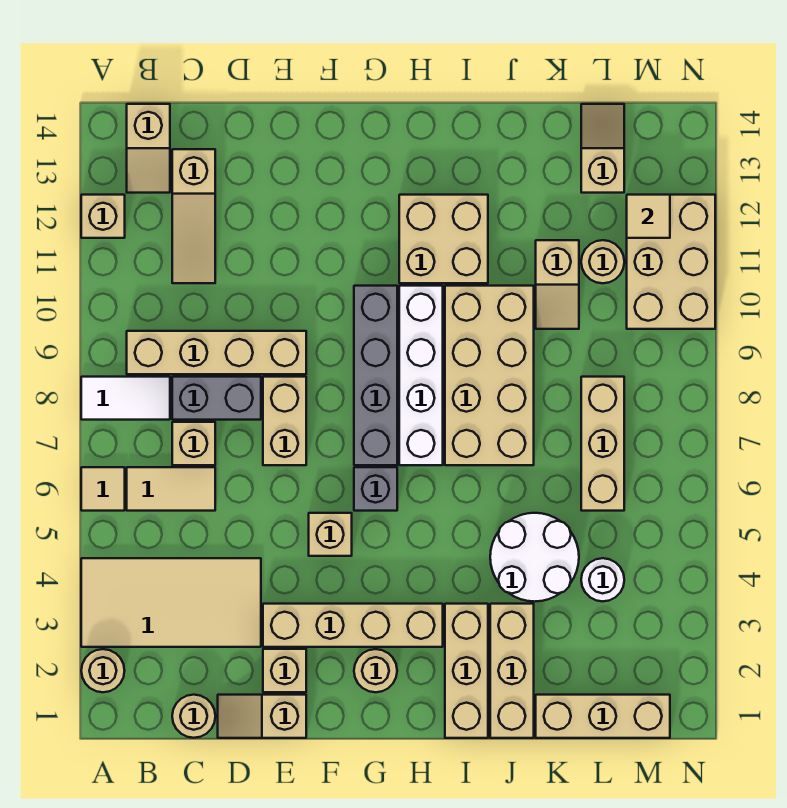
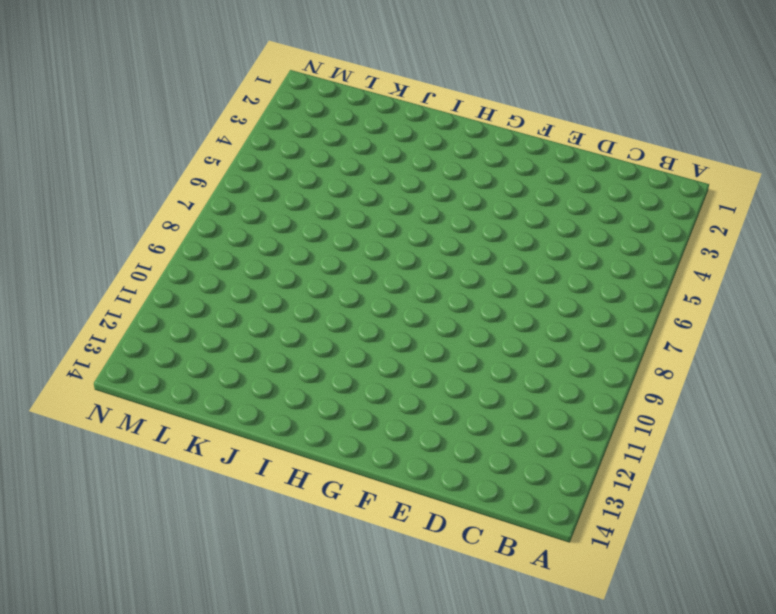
none -> tan round brick A2 level 1
none -> tan tile A3:D4 level 1
none -> tan tile A6 level 1
none -> white tile A8:B8 level 1

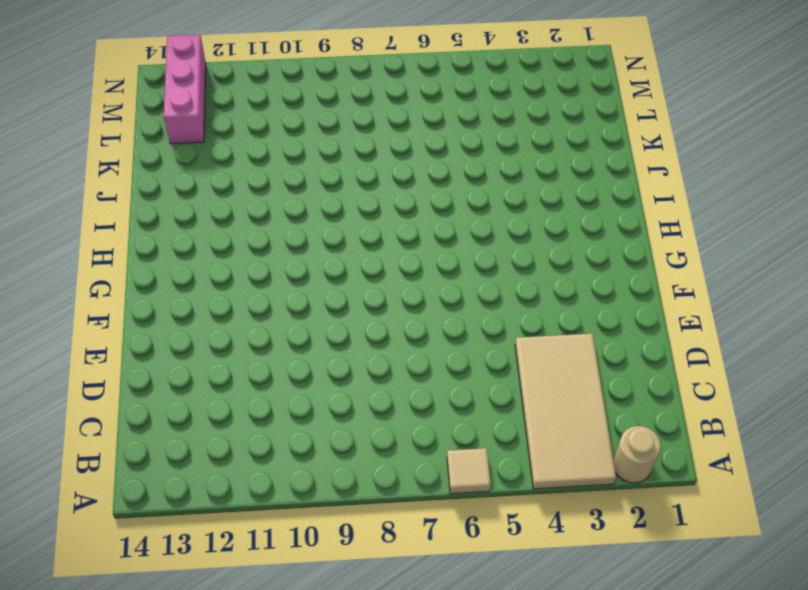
pink brick L13:N13 level 1 -> tan slope L13:L14 level 1 top 13
none -> white tile A8:B8 level 1
none -> tan brick A12 level 1
none -> tan tile B6:C6 level 1
none -> tan brick B9:E9 level 1

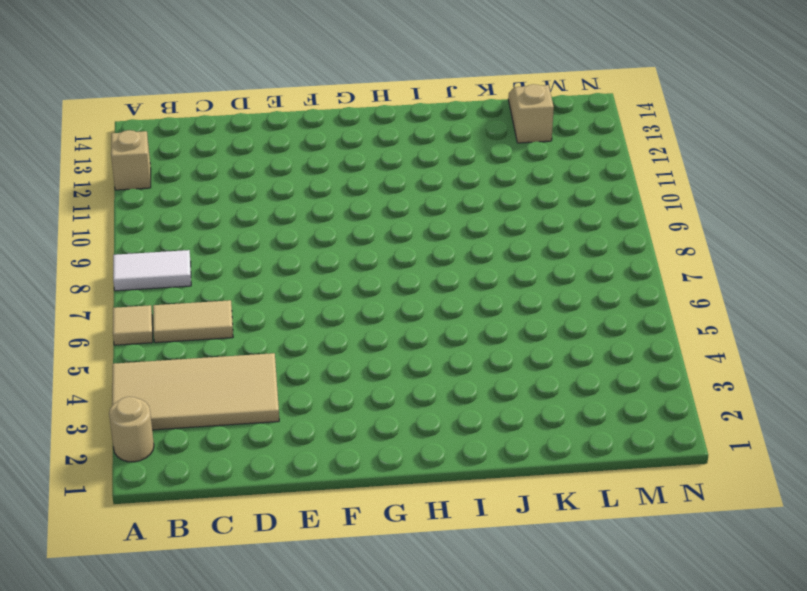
none -> tan brick B9:E9 level 1
none -> tan slope B13:B14 level 1 top 14
none -> tan round brick C1 level 1
none -> tan brick C7 level 1

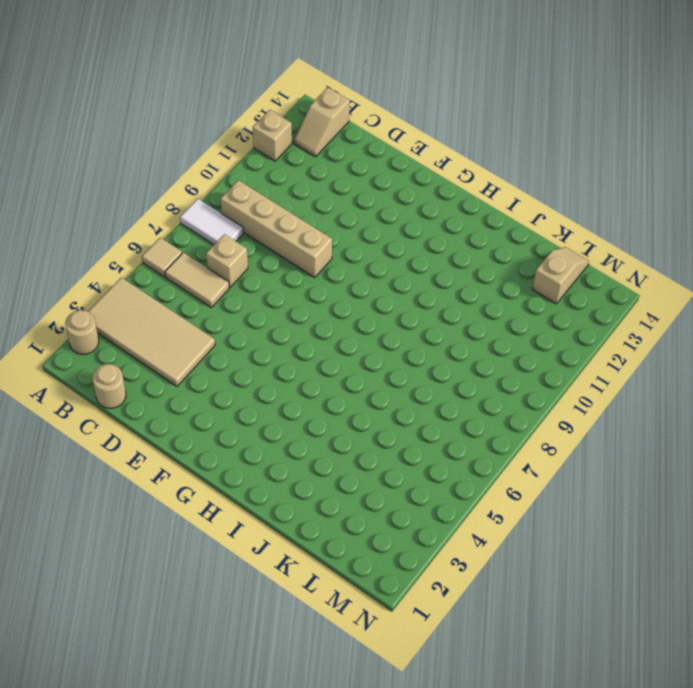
none -> grey brick C8:D8 level 1
none -> tan slope C11:C13 level 1 top 13
none -> tan slope D1:E1 level 1 top E
none -> tan brick E2 level 1

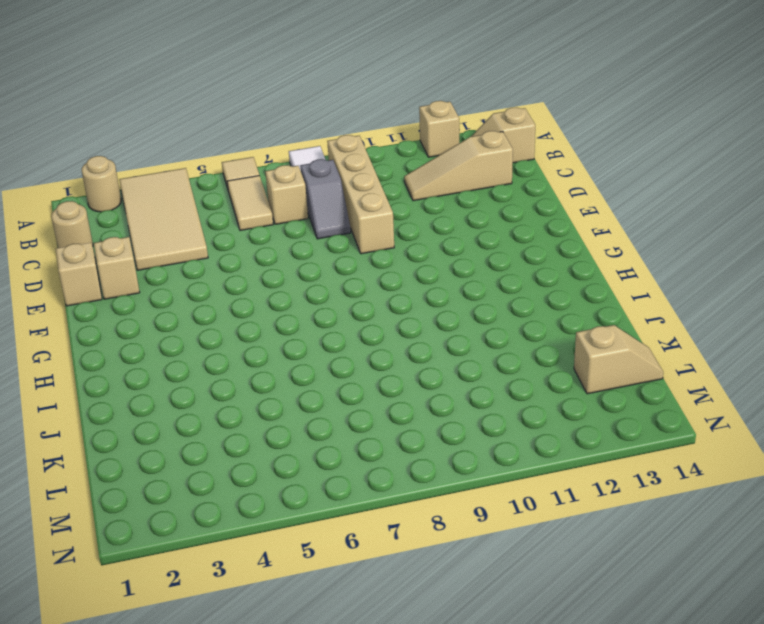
grey slope C8:D8 level 1 top C -> grey brick C8:D8 level 1
none -> tan brick E3:H3 level 1
none -> tan brick E7:E8 level 1
none -> tan brick F5 level 1
none -> tan round brick G2 level 1

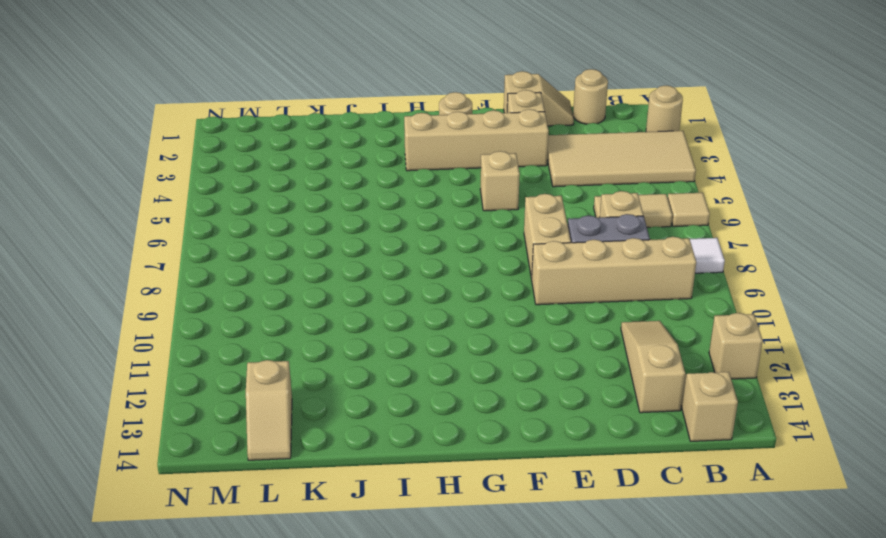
none -> grey brick G6 level 1
none -> grey brick G7:G10 level 1
none -> white brick H7:H10 level 1
none -> tan brick H11:I12 level 1

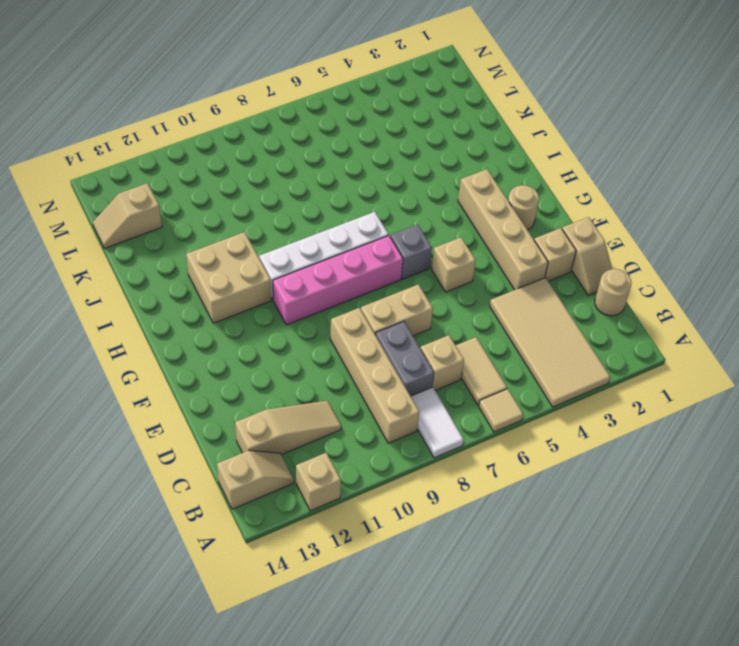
pink brick G7:G10 level 1 -> grey brick G7:G10 level 1
none -> tan round brick A2 level 1
none -> tan brick I1:I3 level 1
none -> tan brick I7:J10 level 1
none -> tan brick J1:J3 level 1

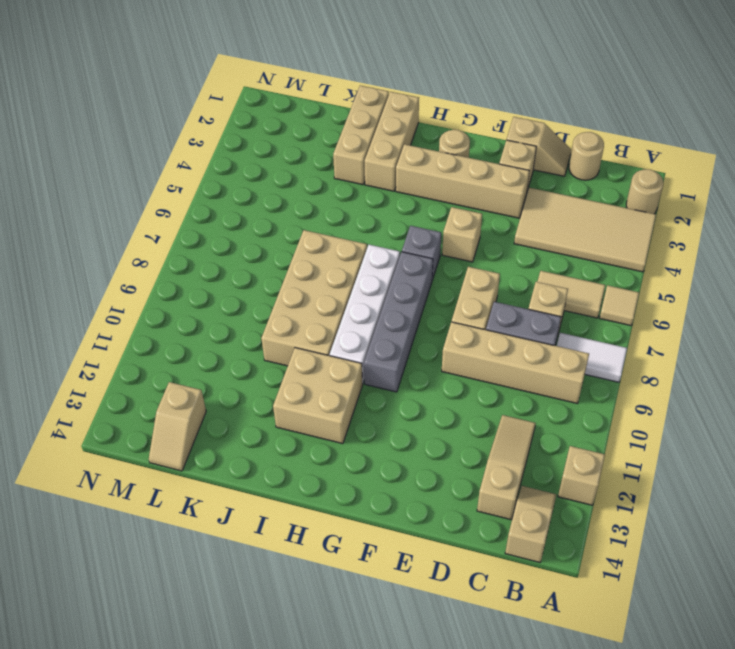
none -> white round brick J4:K5 level 1
none -> tan brick K1:M1 level 1
none -> tan slope K10:K11 level 1 top 11
none -> white round brick L4 level 1

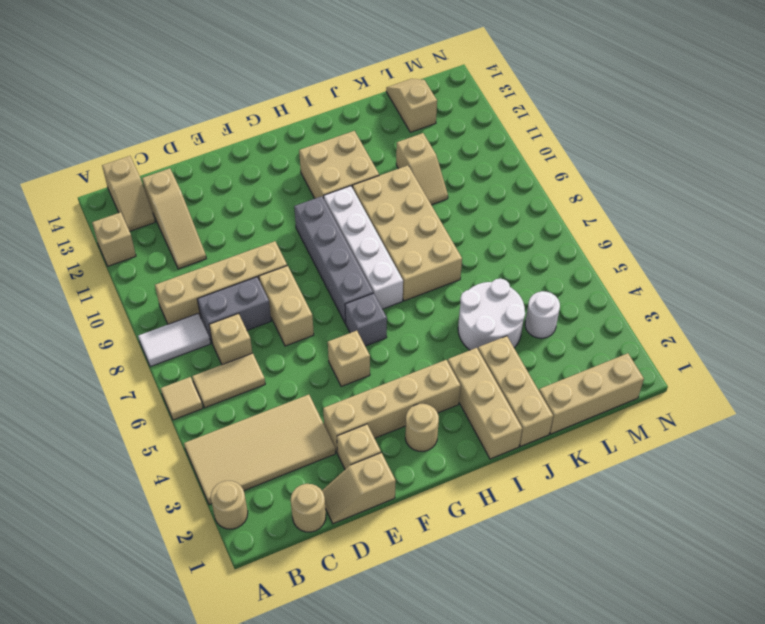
none -> tan brick L6:L8 level 1
none -> tan round brick L11 level 1
none -> tan brick M10:N12 level 1
none -> tan tile M12 level 2

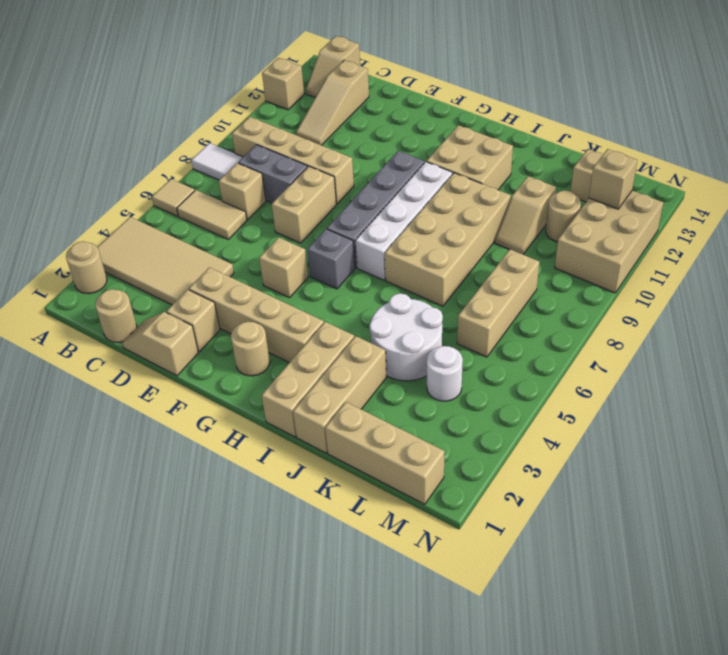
tan brick M12 level 2 -> tan tile M12 level 2

